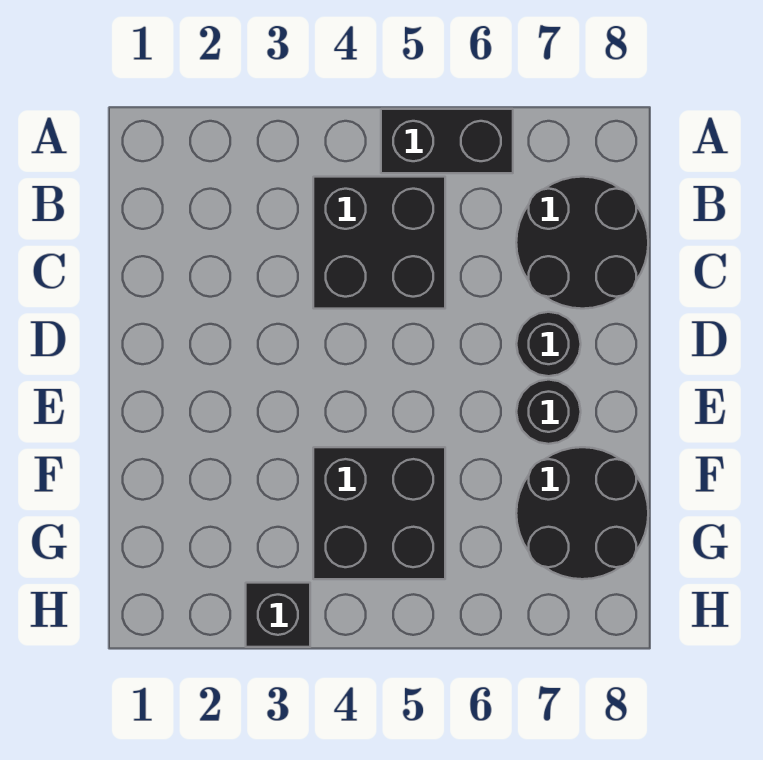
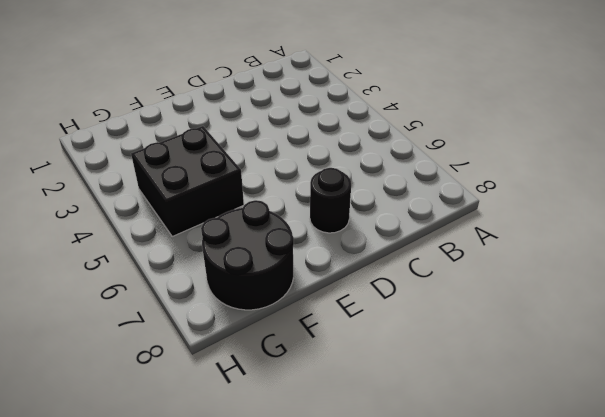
none -> black brick A5:A6 level 1
none -> black brick B4:C5 level 1

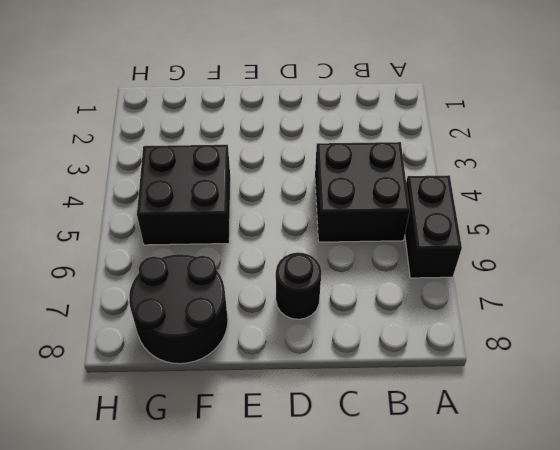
none -> black round brick B7:C8 level 1
none -> black round brick E7 level 1

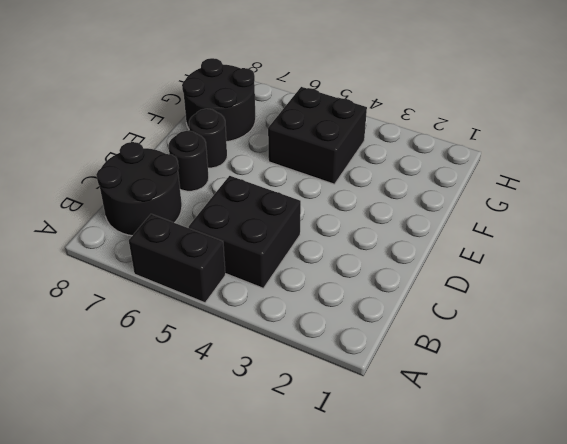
none -> black brick H3 level 1

